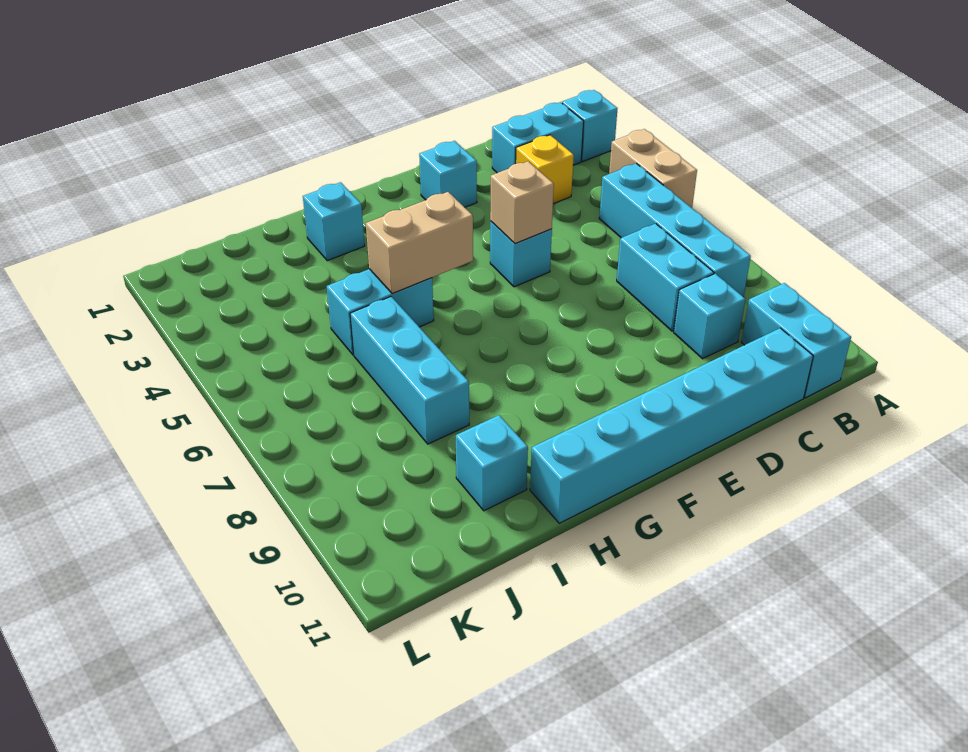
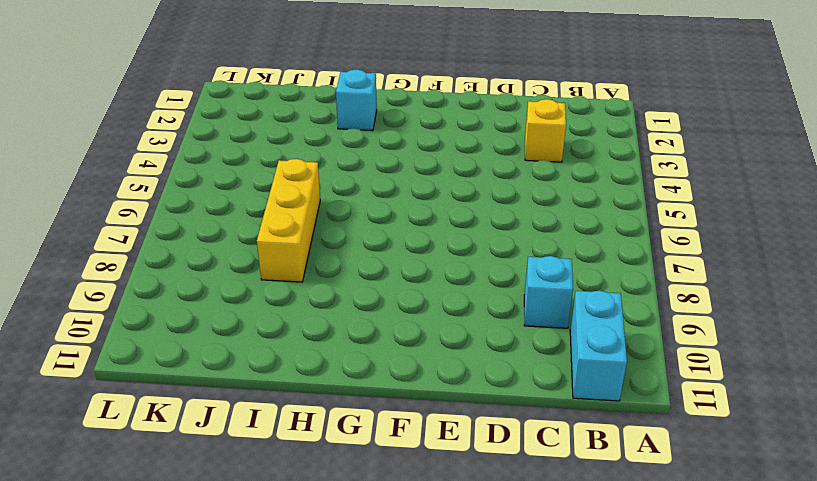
yellow brick I6:I8 level 1 -> cyan brick I6:I8 level 1
none -> cyan brick A2 level 1
none -> tan brick A4:A5 level 1
none -> cyan brick B2:C2 level 1

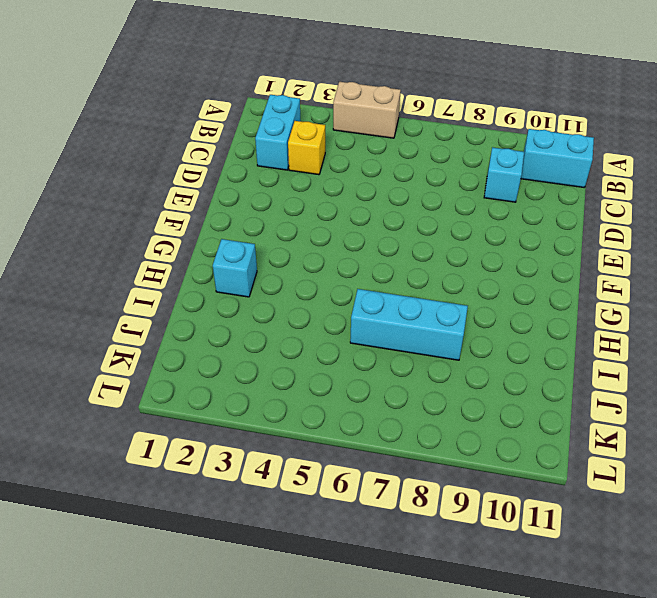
none -> cyan brick A2 level 1
none -> cyan brick B5:B8 level 1
none -> cyan brick C7:C8 level 1

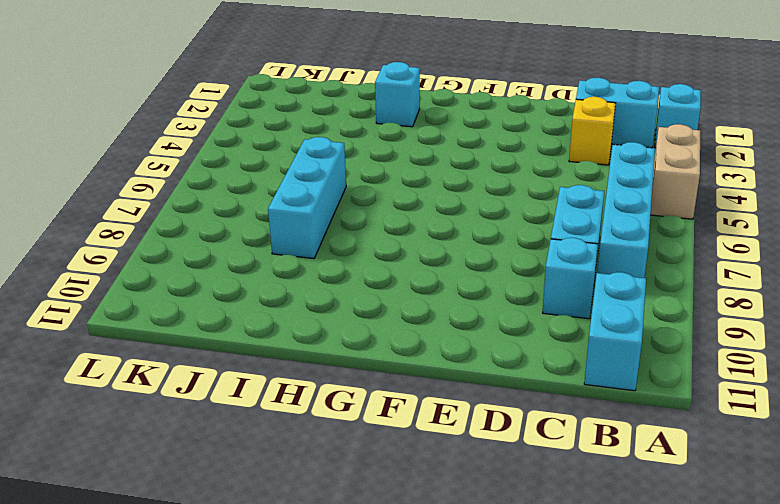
none -> cyan brick C11:H11 level 1
none -> cyan brick E2 level 1
none -> cyan brick E5 level 1

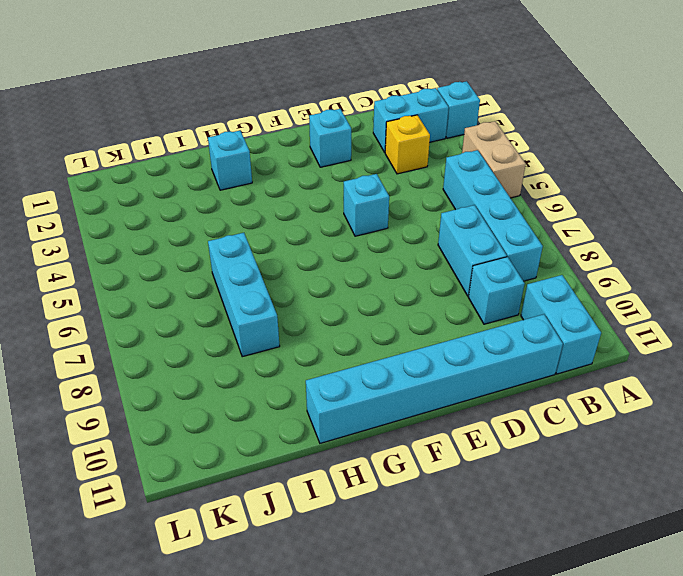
none -> cyan brick H5:I5 level 1
none -> cyan brick I10 level 1
none -> tan brick E5 level 2

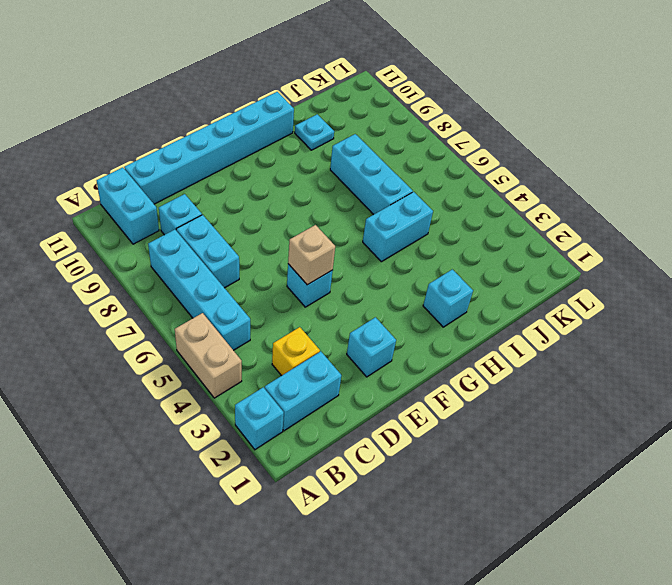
cyan plate I10 level 1 -> cyan brick I10 level 1
none -> tan brick G5:H5 level 2

